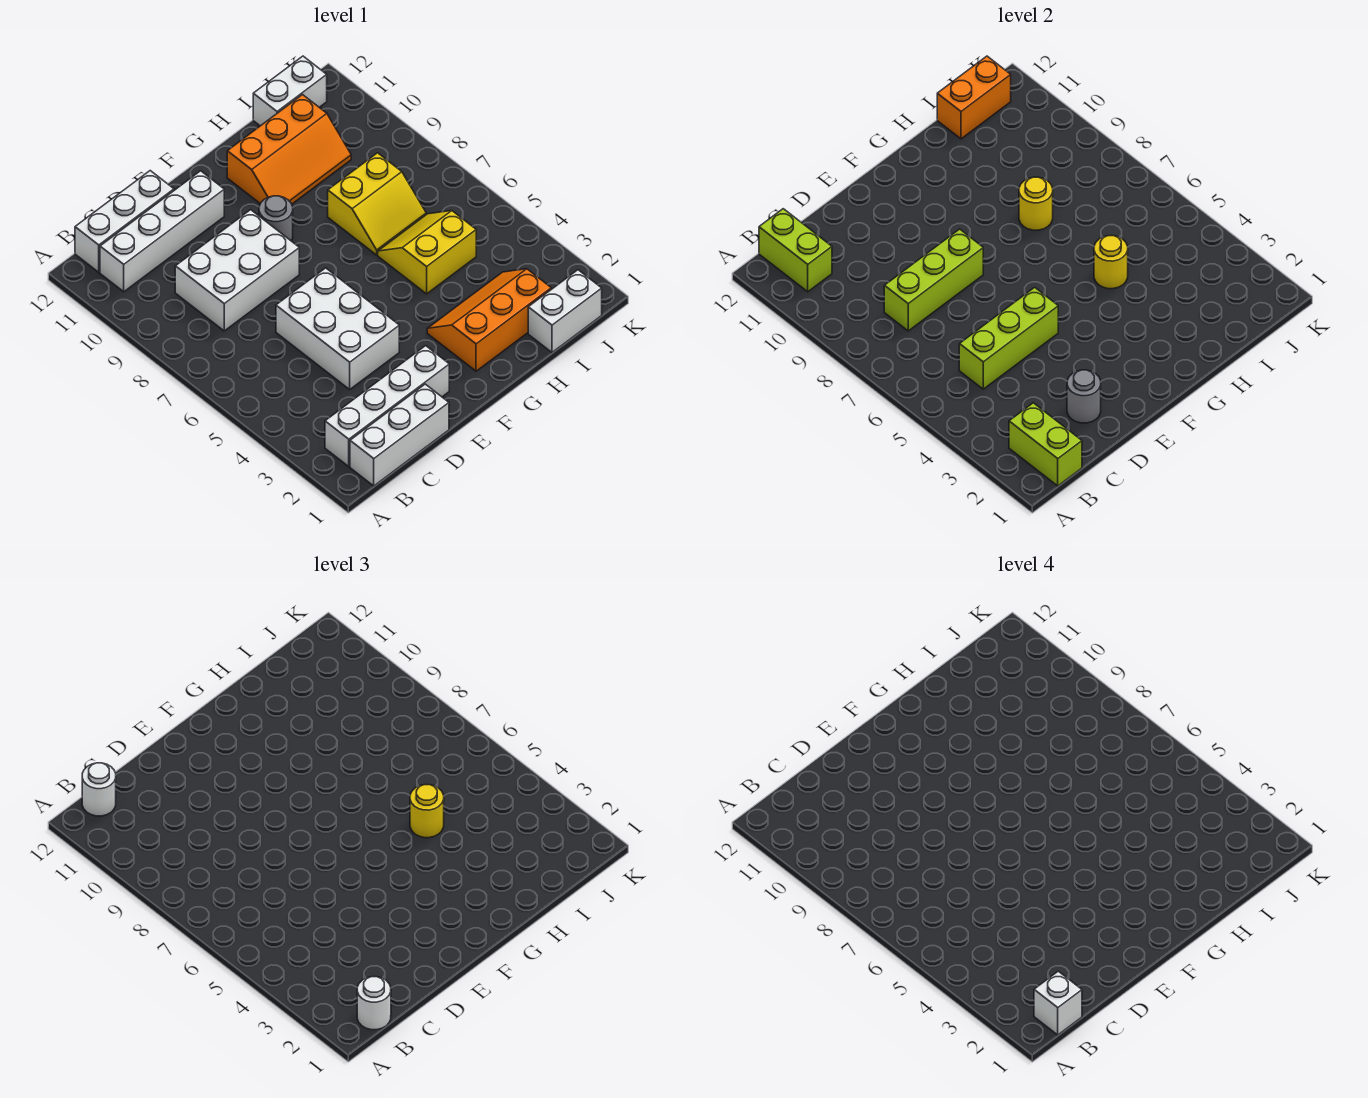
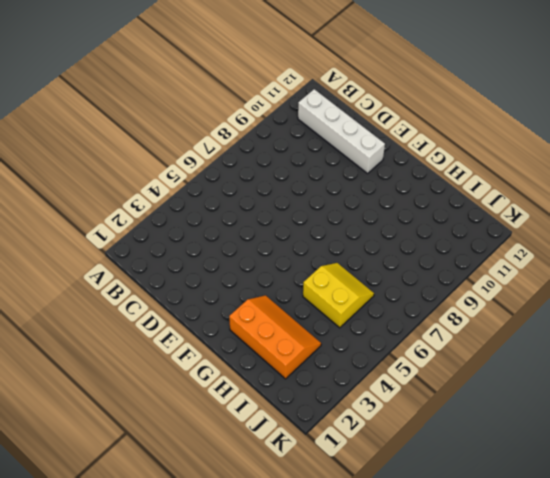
none -> white brick B1:D1 level 1
none -> white brick B2:E2 level 1
none -> white brick B12:D12 level 1

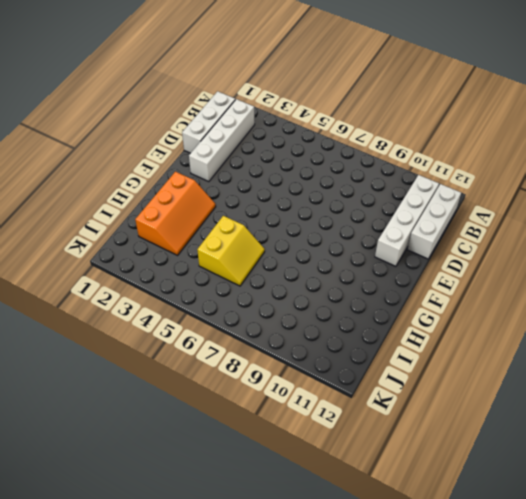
none -> white brick C8:E9 level 1
none -> white brick D4:E6 level 1
none -> grey round brick F9 level 1

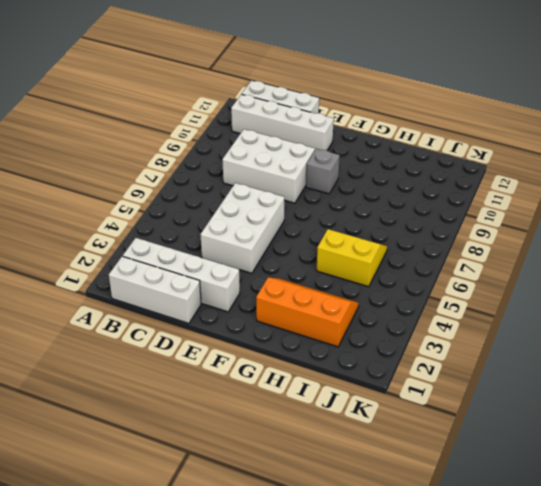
grey brick F9 level 1 -> grey round brick F9 level 1
none -> orange slope G10:I11 level 1 top 11
none -> yellow slope H7:I8 level 1 top 8
none -> white brick I1:J1 level 1

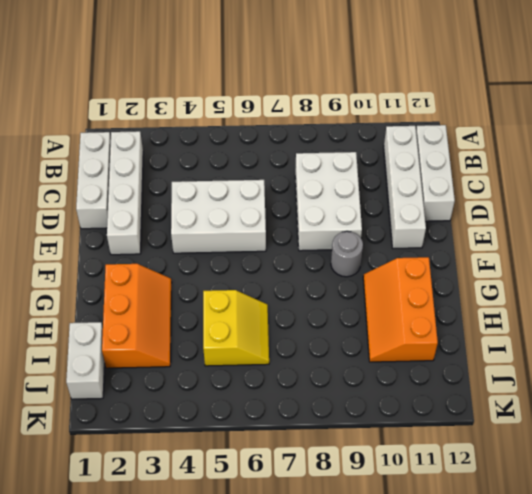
none -> yellow slope H7:I8 level 1 top 8
none -> white brick I12:J12 level 1
none -> lime brick B1:B2 level 2

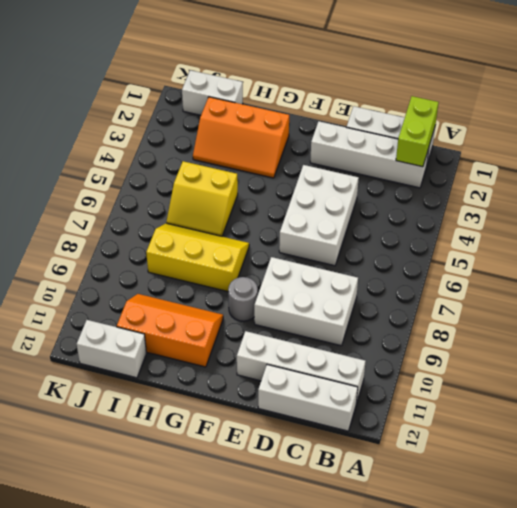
yellow slope G7:I8 level 1 top 8 -> yellow slope H7:I8 level 1 top 8
none -> lime brick B11:B12 level 2
none -> lime brick C5:E5 level 2
none -> lime brick C8:E8 level 2

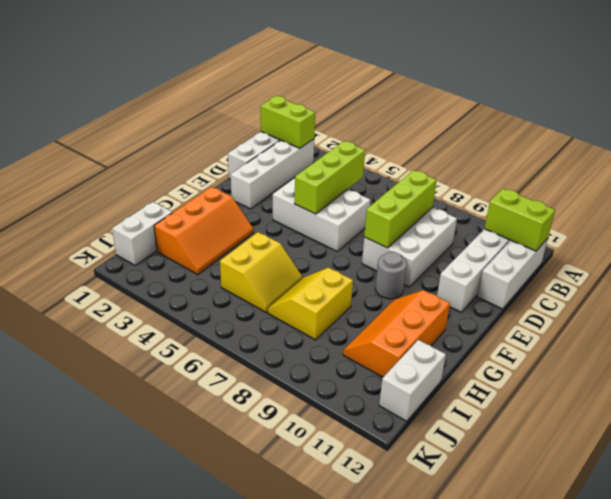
none -> grey round brick D2 level 2
none -> yellow round brick H5 level 2
none -> yellow round brick H8 level 2

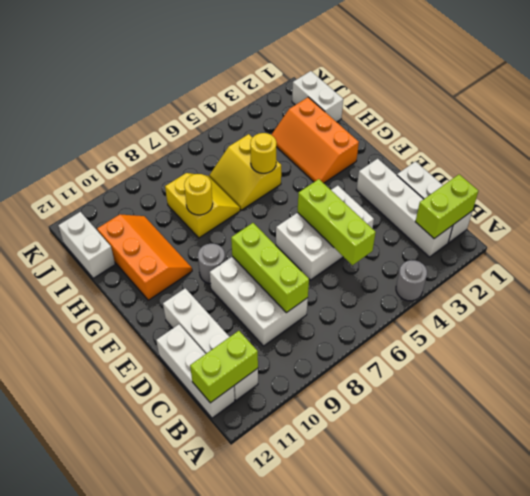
grey round brick A4 level 1 -> grey round brick D2 level 2
none -> orange brick I12:J12 level 2
none -> white round brick B1 level 3
none -> white round brick B12 level 3

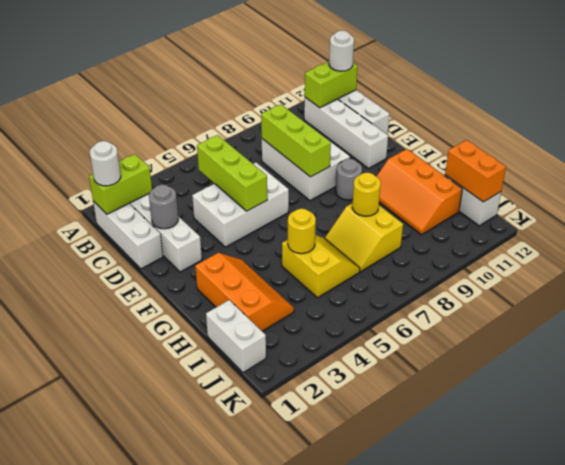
none -> yellow round brick H5 level 3
none -> white brick B1 level 4

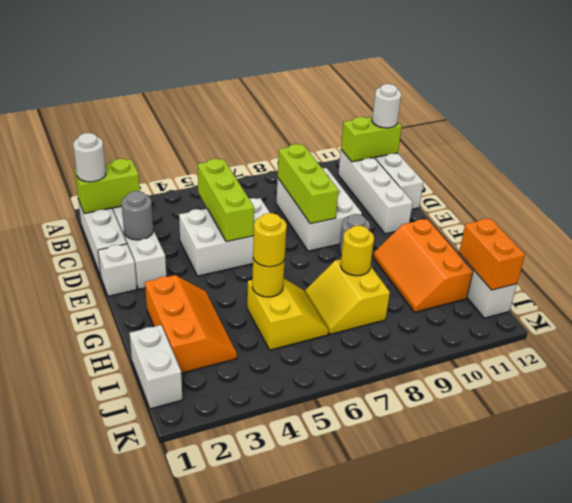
white brick E1 level 1 -> white brick B1 level 4

